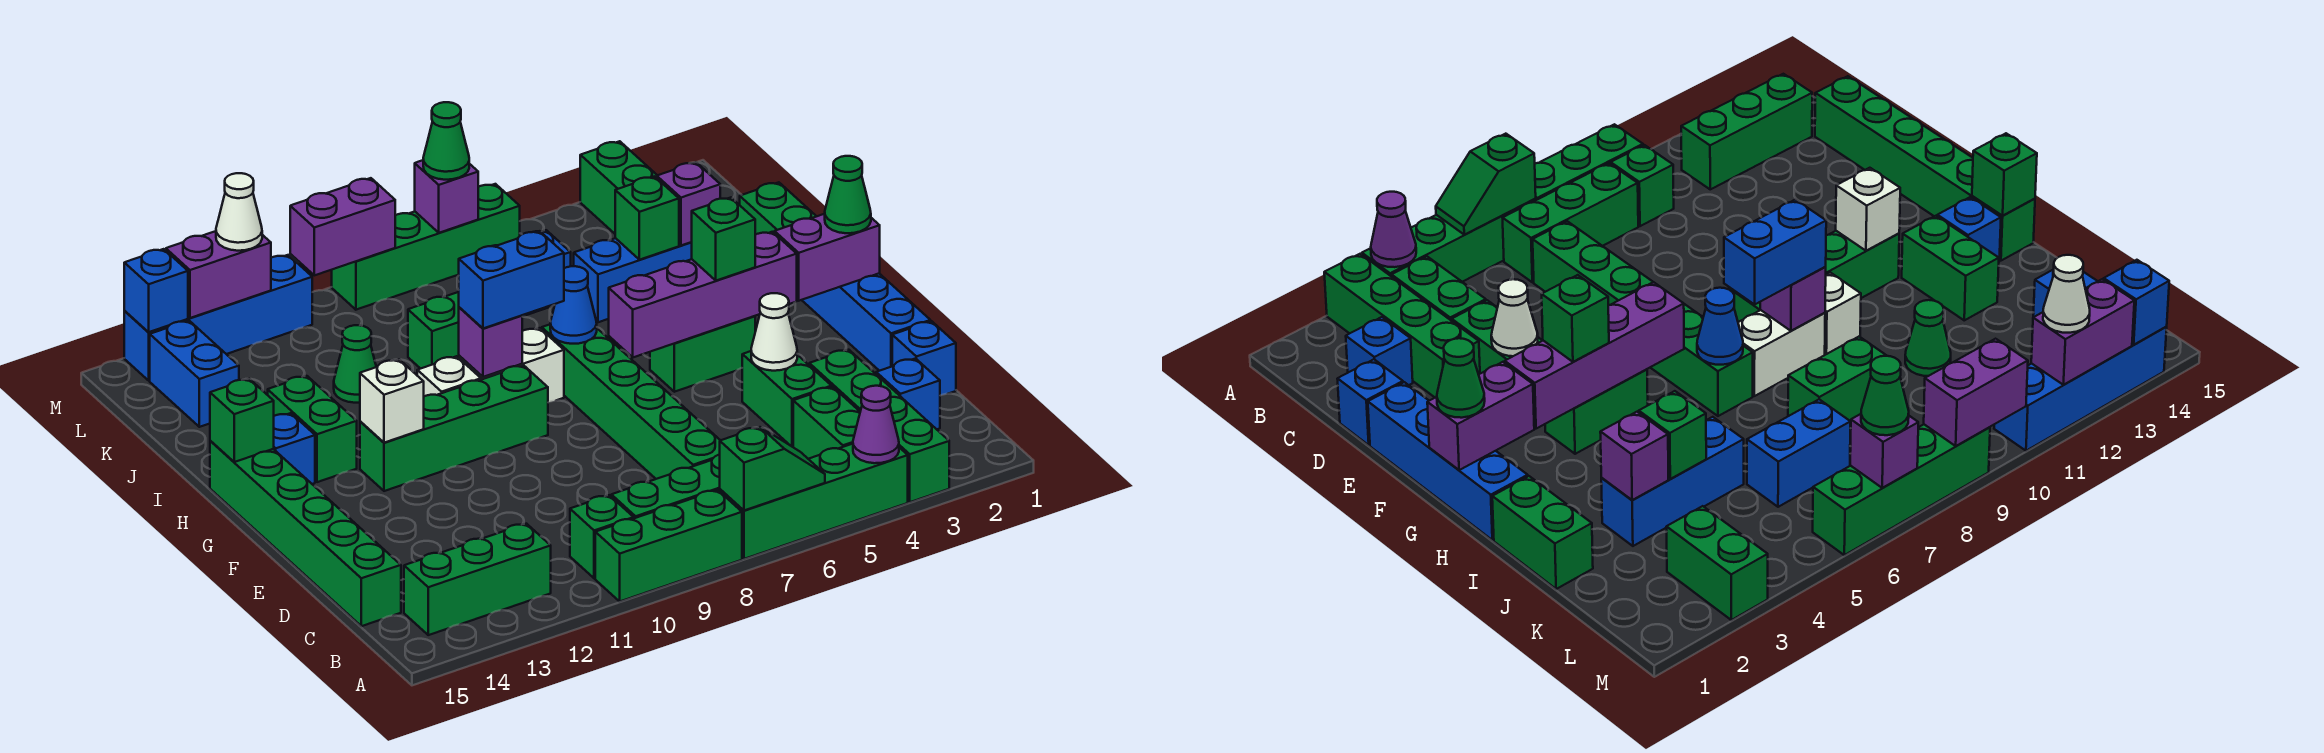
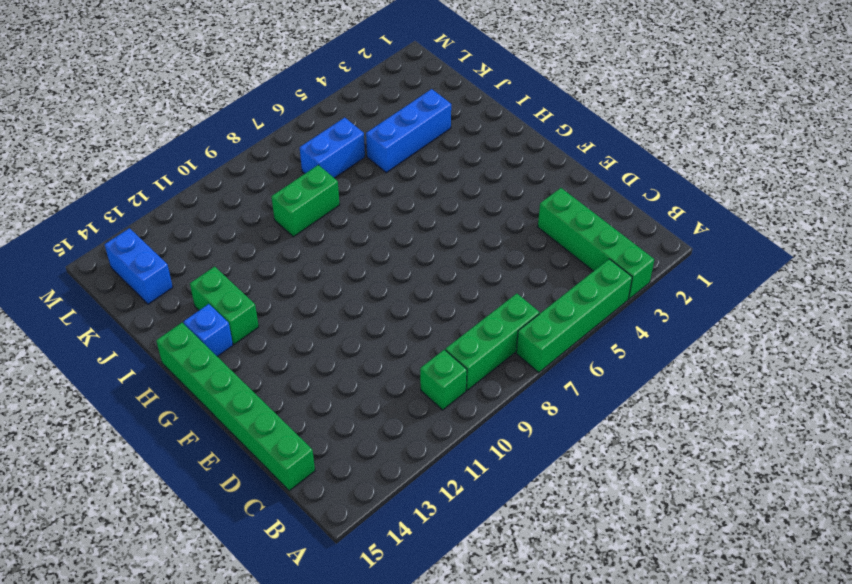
none -> green brick A8:A10 level 1
none -> green brick B4:C4 level 1
none -> green brick B12:B14 level 1
none -> blue brick C2 level 1

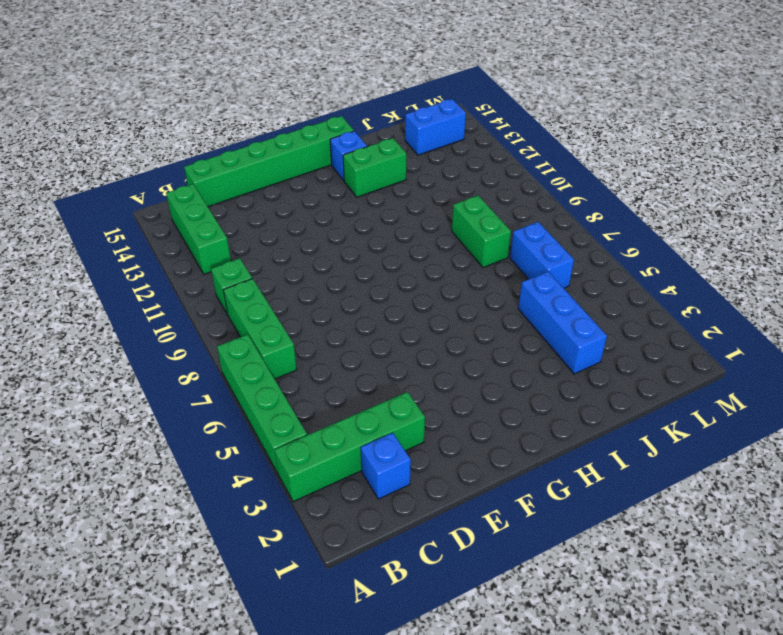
none -> green brick A8:A10 level 1
none -> green brick B4:C4 level 1
none -> green brick C7:H7 level 1
none -> blue brick D1 level 1

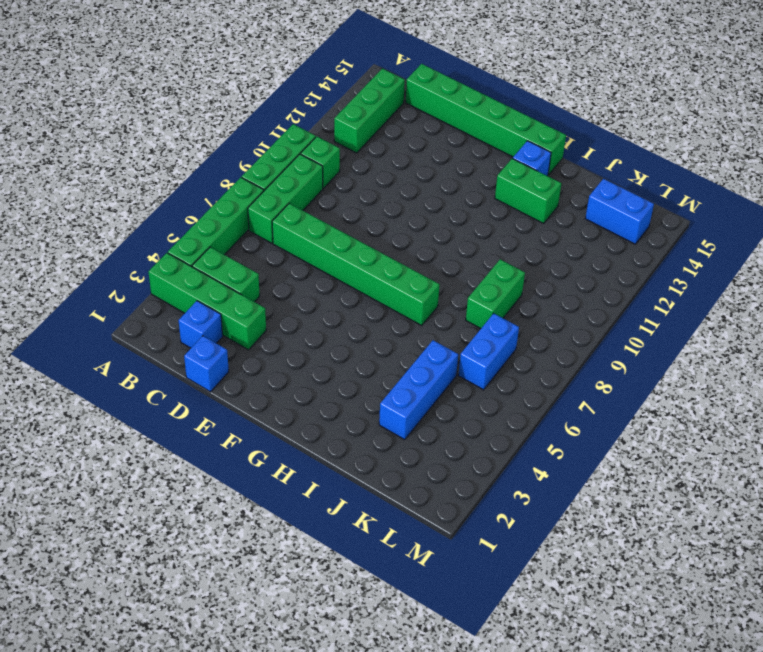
none -> green brick D4:E4 level 1
none -> blue brick E1:H1 level 1
none -> green brick G4:G5 level 1
none -> green brick G9:G12 level 1

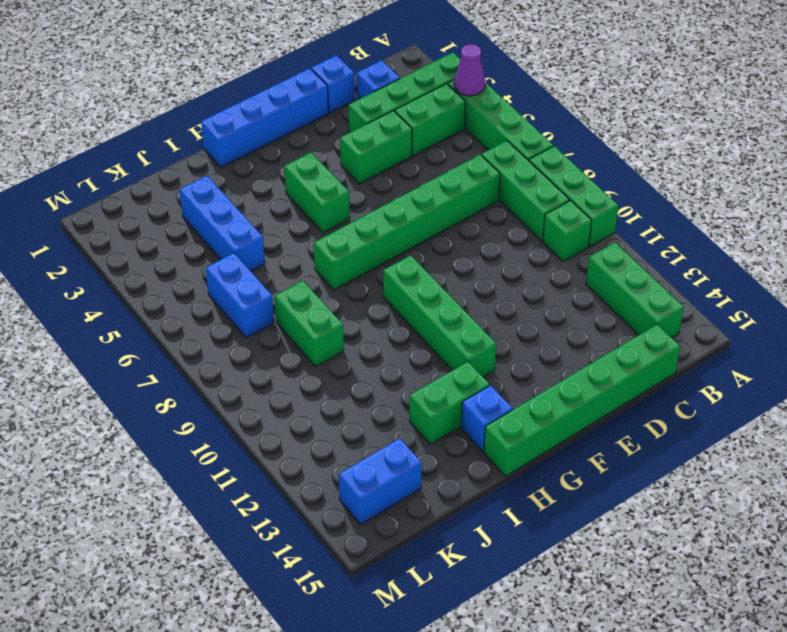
none -> white brick H8:H9 level 1
none -> white brick H10 level 1
none -> green brick I1:J1 level 1
none -> green cone J11 level 1

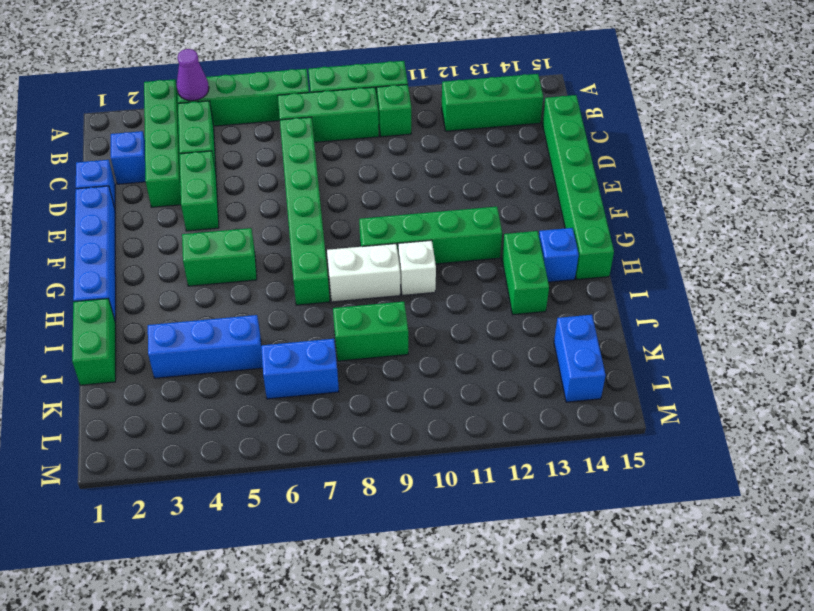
none -> green cone J11 level 1
none -> green brick L3:M3 level 1
none -> green brick M6:M9 level 1
none -> blue brick M11:M14 level 1

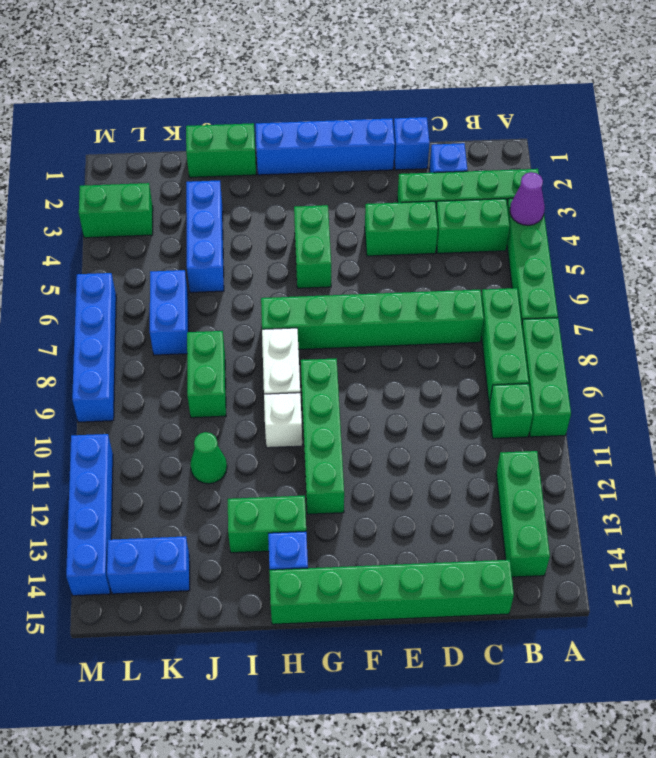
blue brick M6:M9 level 1 -> green brick M6:M9 level 1
none -> green slope A6:A7 level 2 top 7
none -> white cone E4 level 2
none -> purple brick G1:G2 level 2
none -> purple brick G3:G6 level 2

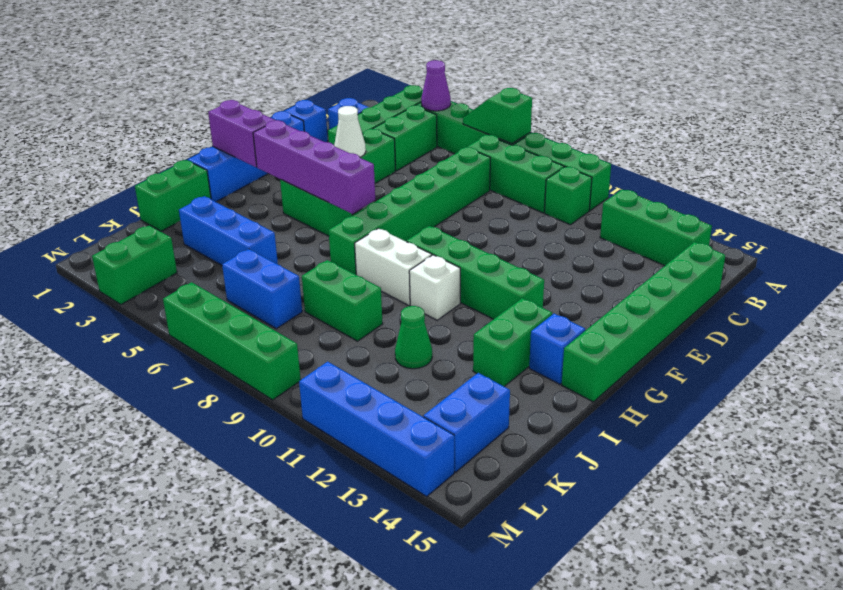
none -> white brick G12 level 2
none -> blue cone H7 level 2
none -> purple brick H9 level 2
none -> green brick H15 level 2

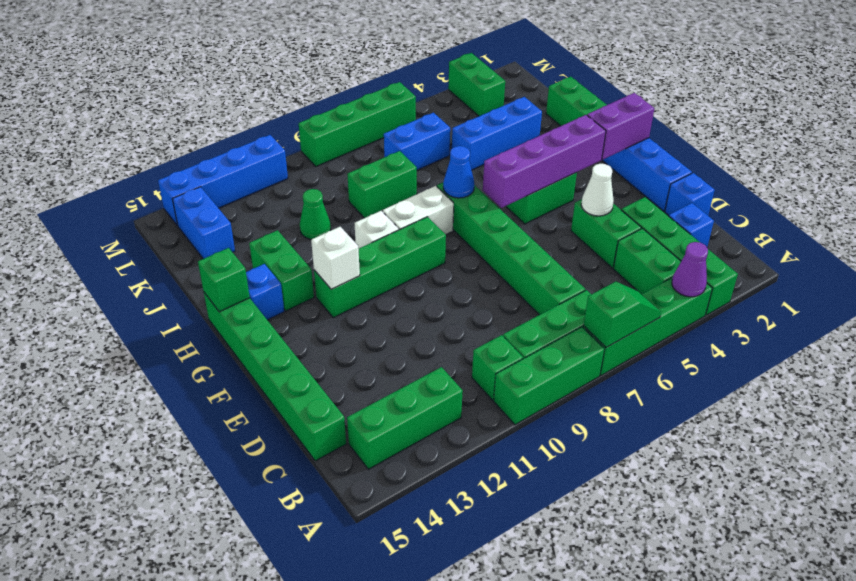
none -> purple brick H9 level 2
none -> purple brick J3 level 2
none -> green brick J4 level 2
none -> purple brick M7 level 2

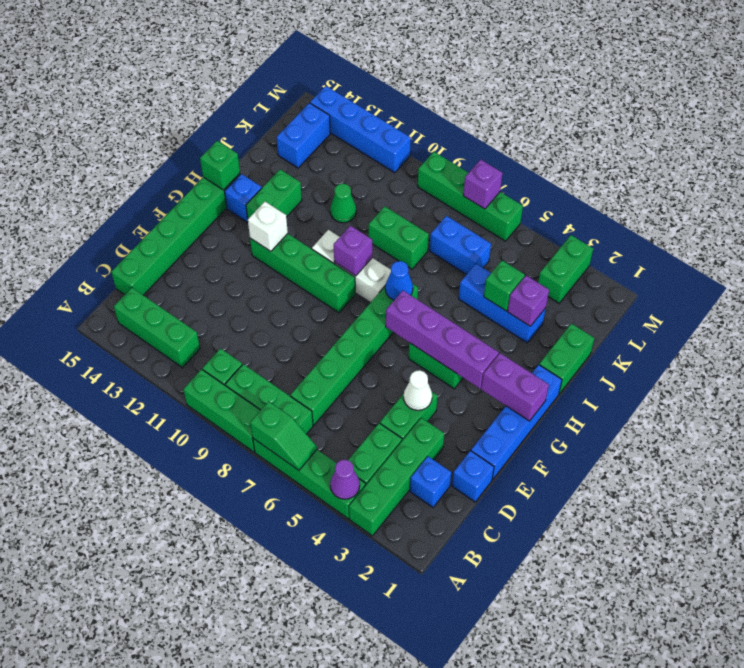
none -> purple brick M9:M10 level 2
none -> purple brick M12:M13 level 2
none -> blue brick M14 level 2
none -> green cone G1 level 3

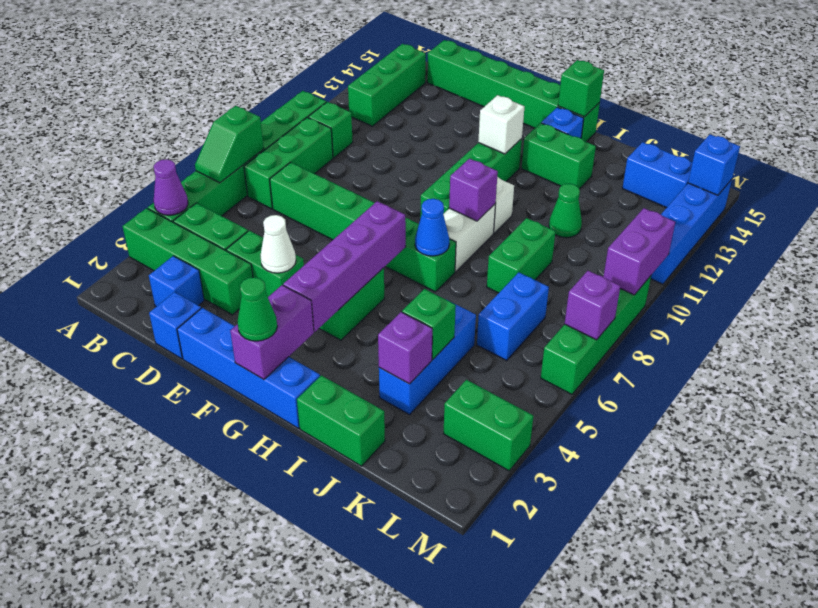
none -> purple brick M12:M13 level 2
none -> green brick G4 level 3
none -> blue brick H8:H9 level 3
none -> green cone M7 level 3

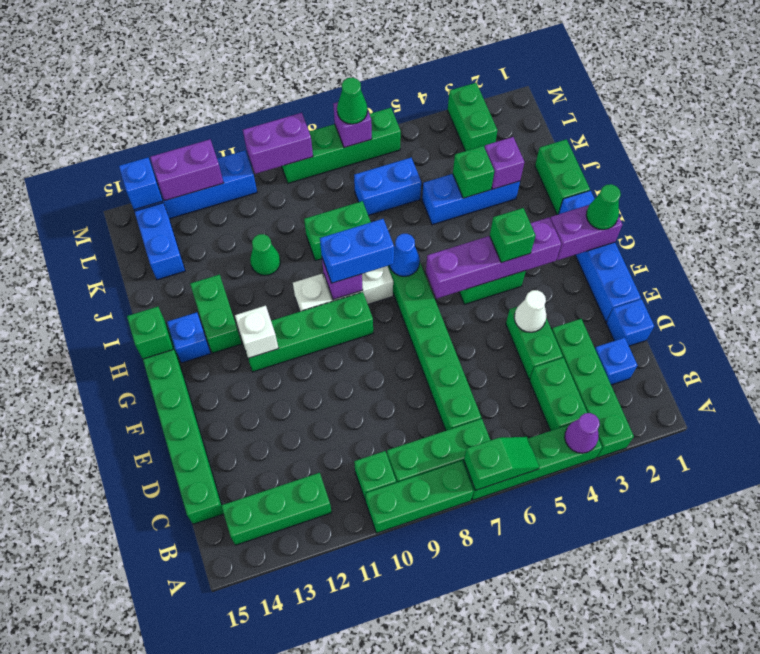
none -> white cone M12 level 3

